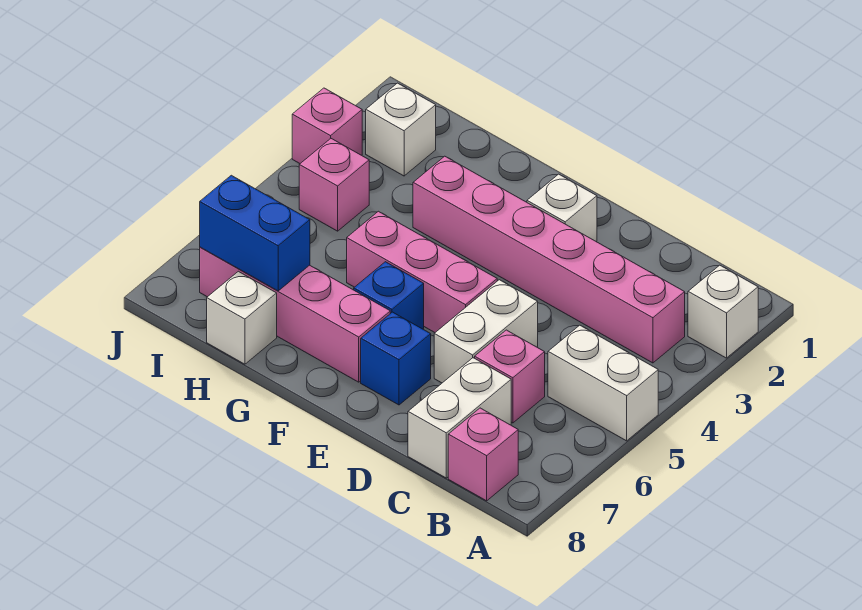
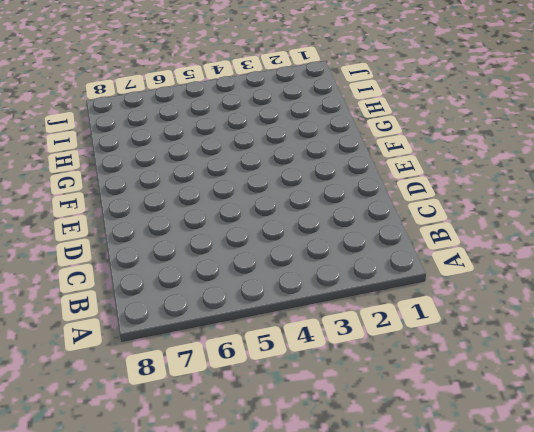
none -> white brick A2 level 1
none -> white brick A5:B5 level 1
none -> pink brick B3:G3 level 1

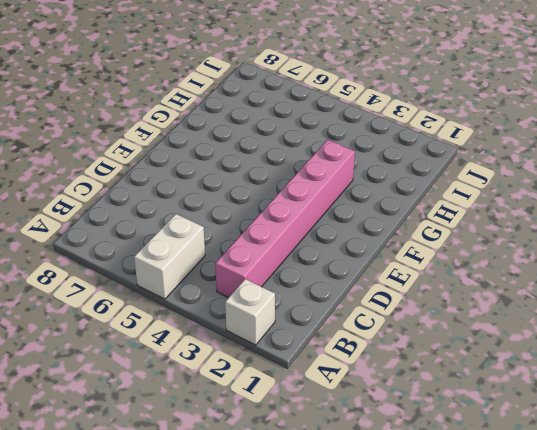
none -> pink brick B8 level 1
none -> pink brick C6 level 1
none -> white brick C7:C8 level 1

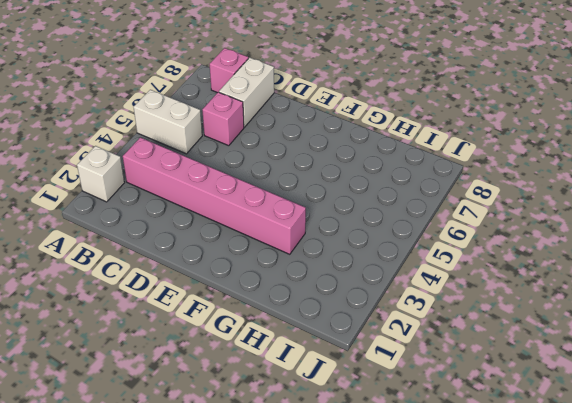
none -> white brick D5:D6 level 1
none -> white brick E2 level 1
none -> pink brick E5:G5 level 1

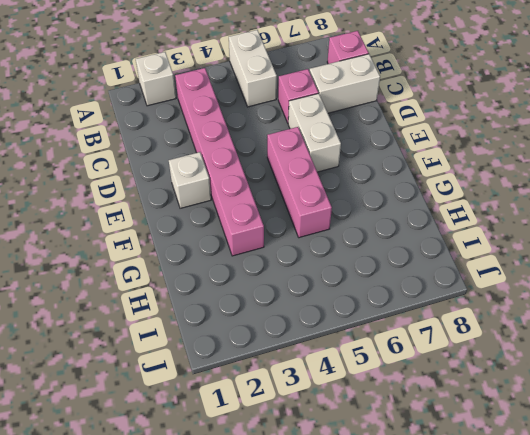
white brick D6:E6 level 1 -> white brick D5:D6 level 1
none -> blue brick E7 level 1
none -> blue brick F6 level 1
none -> pink brick F7:I7 level 1

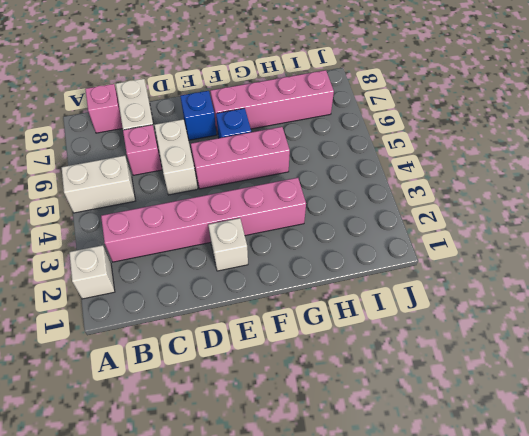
none -> white brick H8 level 1
none -> white brick I2 level 1
none -> pink brick I4 level 1

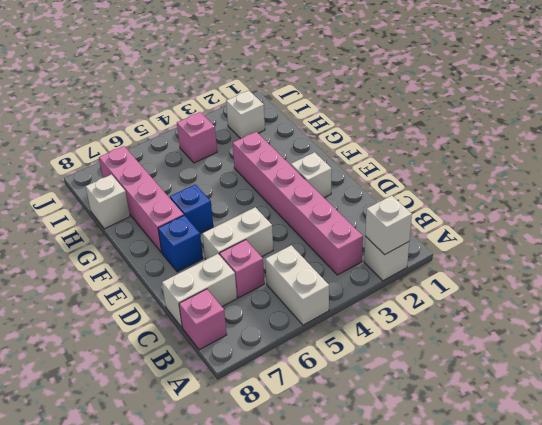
white brick A2 level 2 -> none
none -> pink brick E5:G5 level 1
none -> pink brick J3 level 1
none -> blue brick H7:I7 level 2

